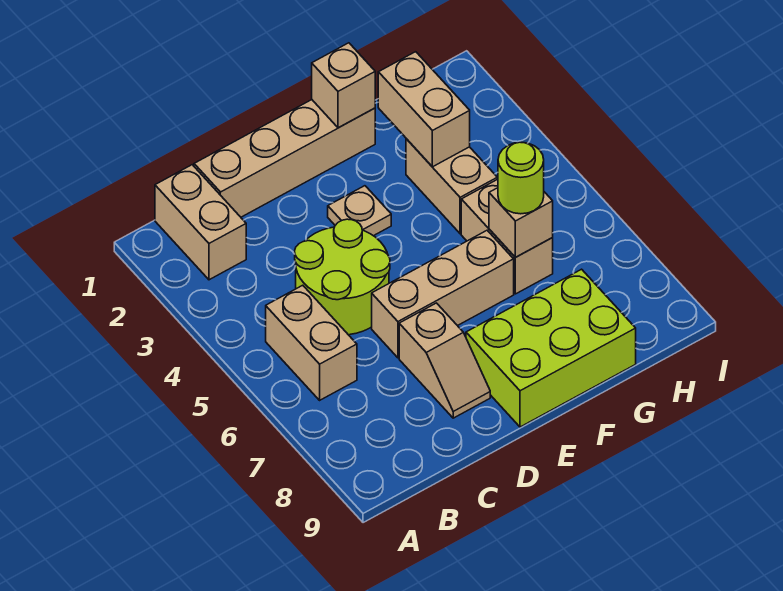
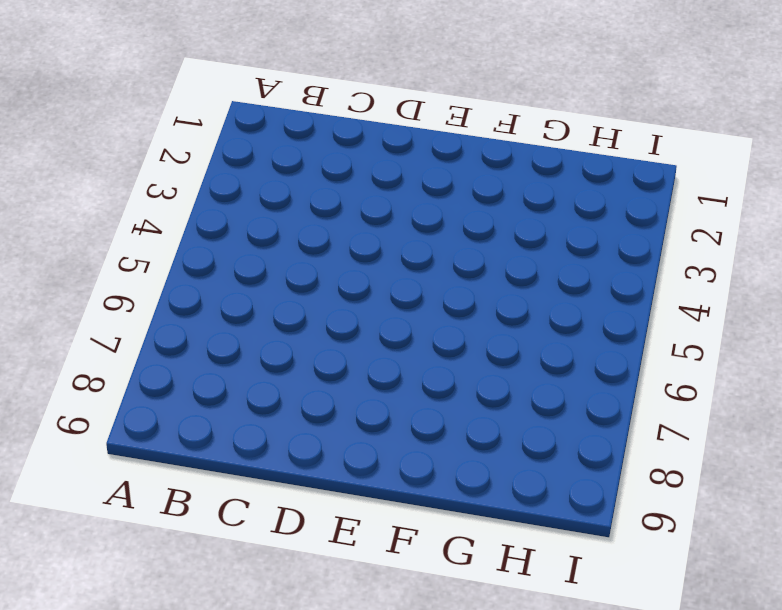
none -> tan brick B1:B2 level 1
none -> tan brick B5:B6 level 1
none -> tan brick C1:F1 level 1

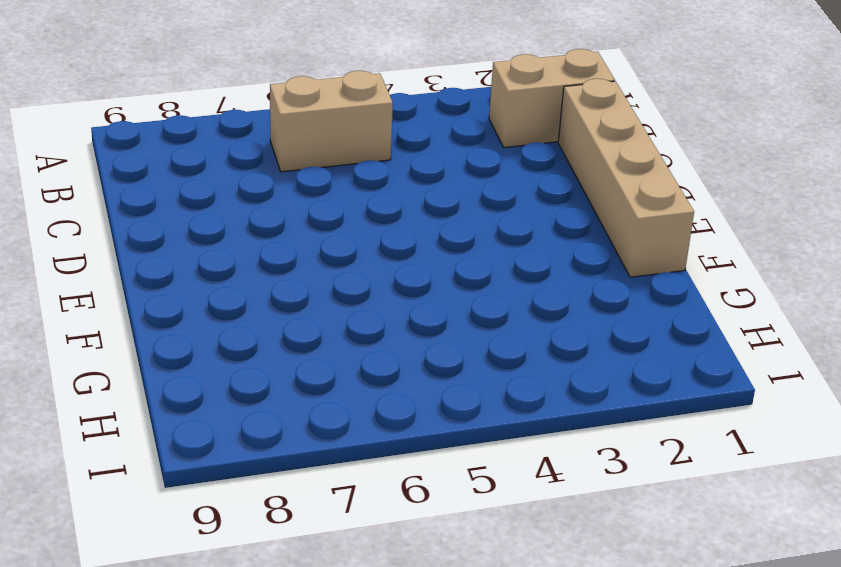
none -> lime round brick C4:D5 level 1
none -> tan brick D6:F6 level 1
none -> tan slope D7:D8 level 1 top 7

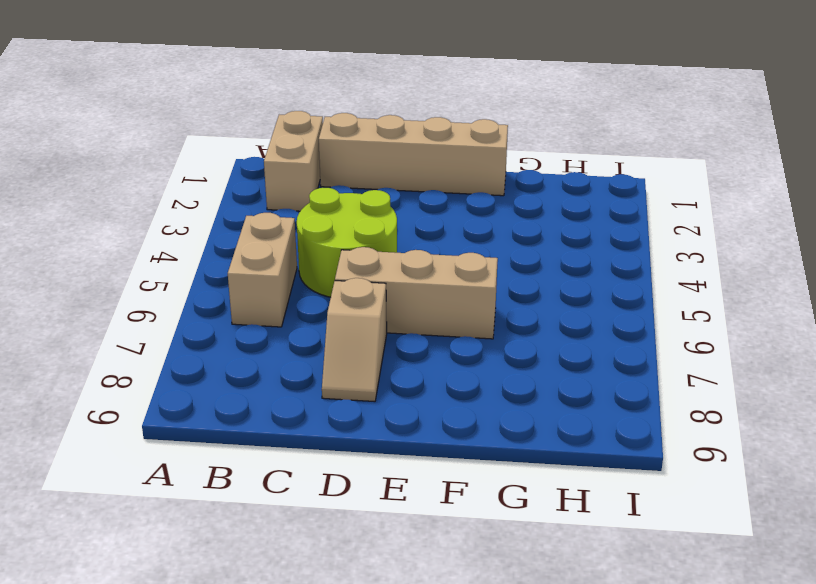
none -> tan plate E3 level 1
none -> lime brick E8:G9 level 1
none -> tan brick G3:G4 level 1

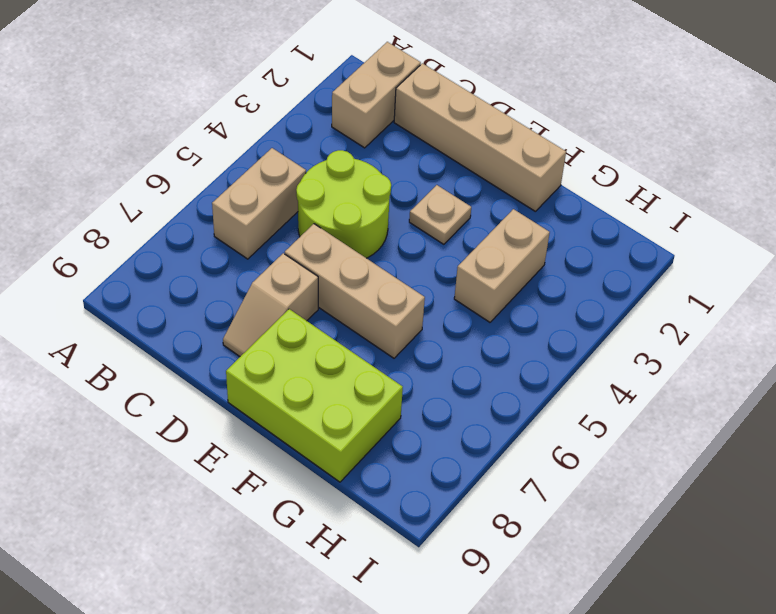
none -> tan brick G5:G6 level 1
none -> tan brick F1 level 2
none -> tan brick G2:G3 level 2

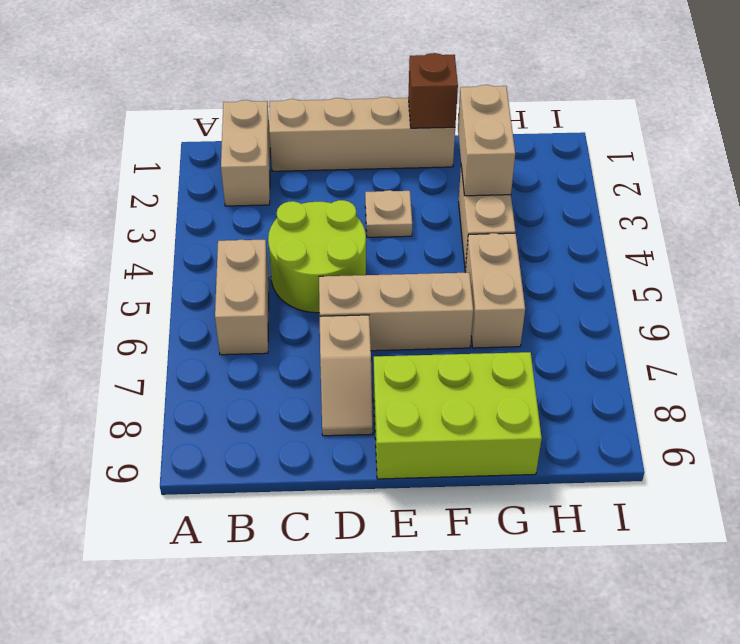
brown brick F1 level 2 -> tan brick F1 level 2
none -> tan brick G6 level 2
none -> lime round brick G6 level 3

